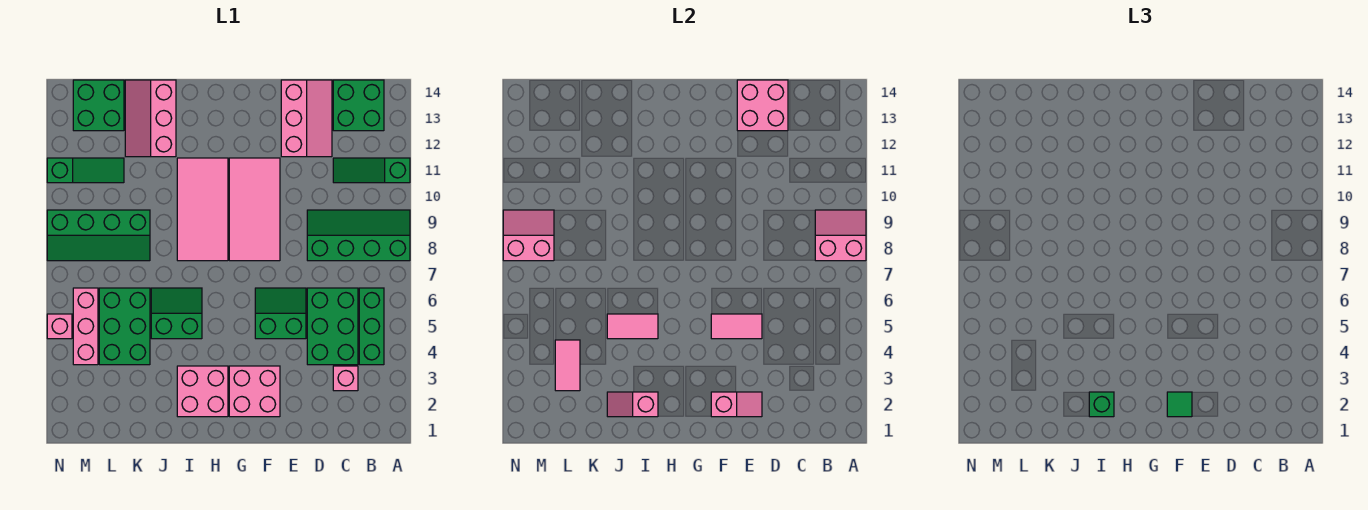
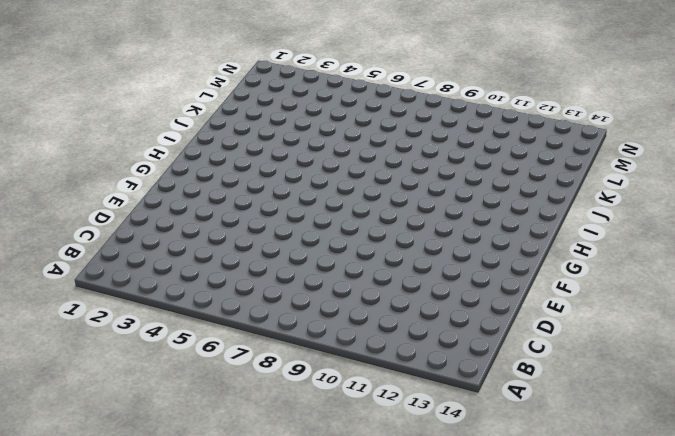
none -> green slope A8:D9 level 1 top 8
none -> green slope A11:C11 level 1 top A
none -> green brick B4:B6 level 1
none -> green brick B13:C14 level 1

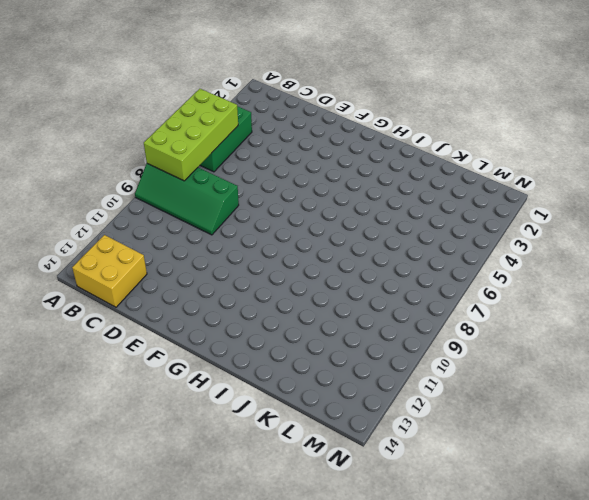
lime brick A5:B8 level 2 -> pink slope A8:B9 level 2 top 8
yellow brick B13:C14 level 1 -> green brick B13:C14 level 1
none -> green slope A11:C11 level 1 top A
none -> pink brick C3 level 1
none -> green brick C4:D6 level 1
none -> pink slope D12:E14 level 1 top E

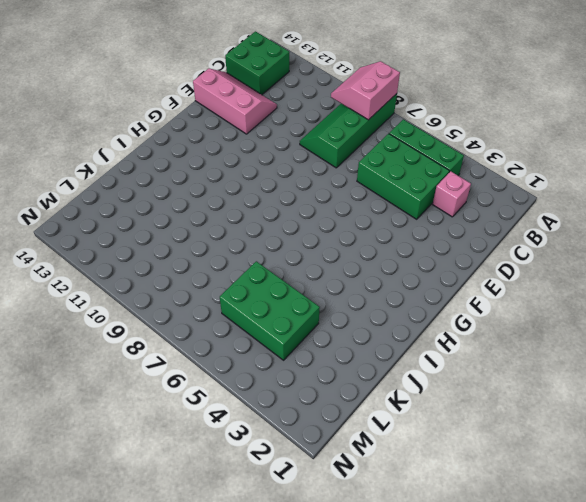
none -> green slope A11:C11 level 1 top A
none -> green slope E5:F6 level 1 top 5
none -> pink brick F2:G3 level 1
none -> pink tile F8:G11 level 1

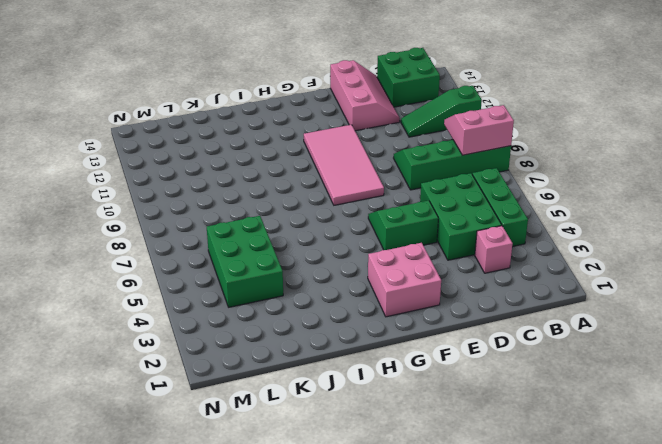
none -> pink brick H2:I3 level 1
none -> pink tile H8:I11 level 1
none -> green slope I5:J6 level 1 top 5
none -> pink slope J12:K14 level 1 top J

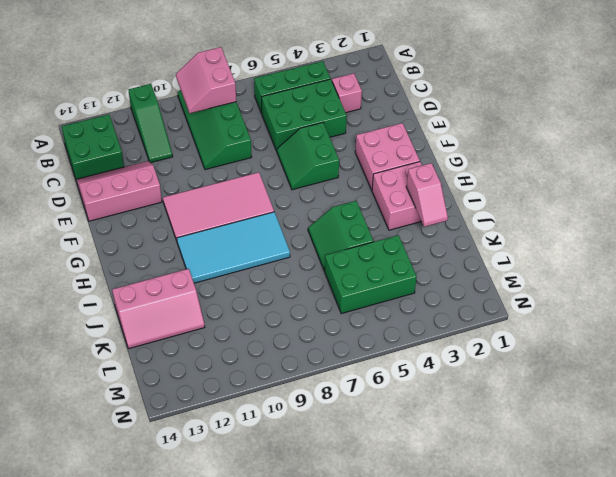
cyan tile H8:I11 level 1 -> pink tile H8:I11 level 1
none -> green slope K8:N9 level 1 top 9
none -> green slope L11:N11 level 1 top N
none -> green brick L13:M14 level 1
none -> pink brick M4:M6 level 1

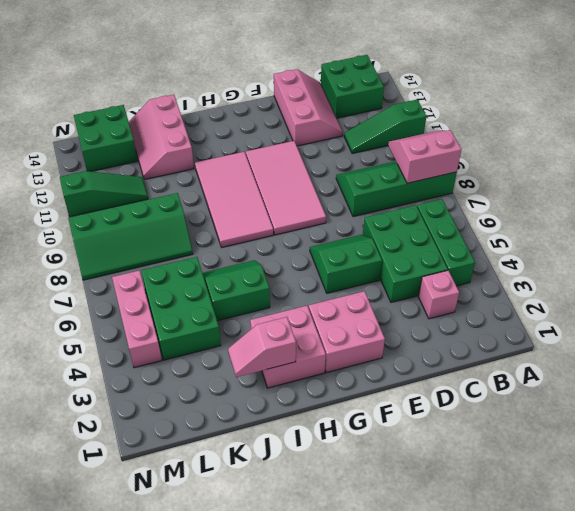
none -> pink brick N5 level 1
none -> pink brick D13:E14 level 2
none -> pink slope E2:F2 level 2 top F
none -> pink tile E5:F5 level 2

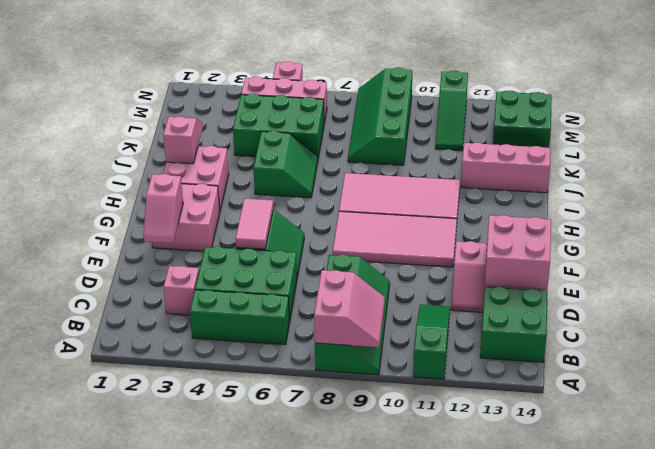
none -> pink tile I5:J5 level 2
none -> pink tile L3:L4 level 2
none -> pink slope M8:N9 level 2 top 8
none -> green tile F2 level 3

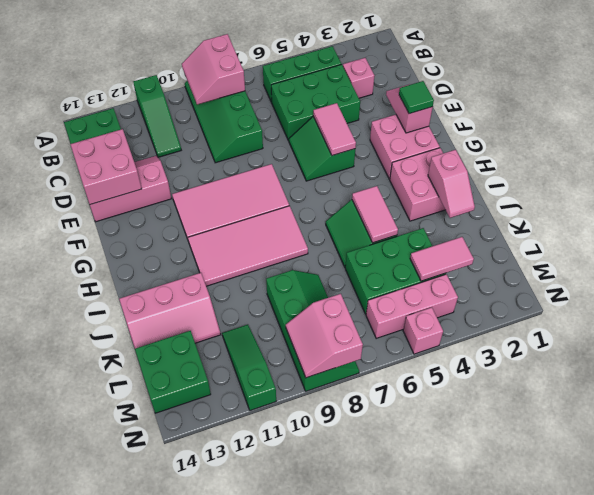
none -> green brick I2 level 3

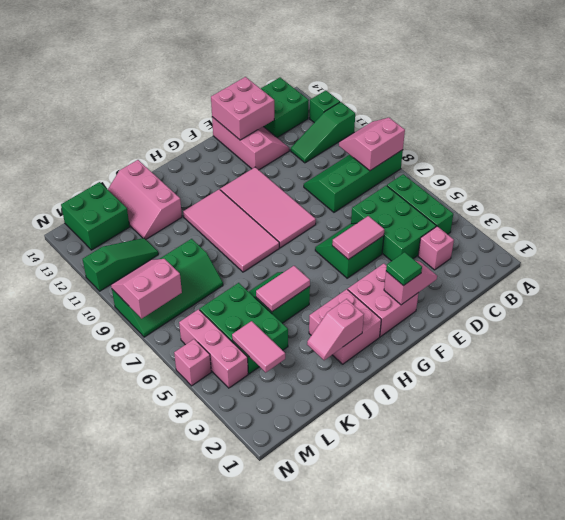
green brick A12 level 1 -> green brick I2 level 3

